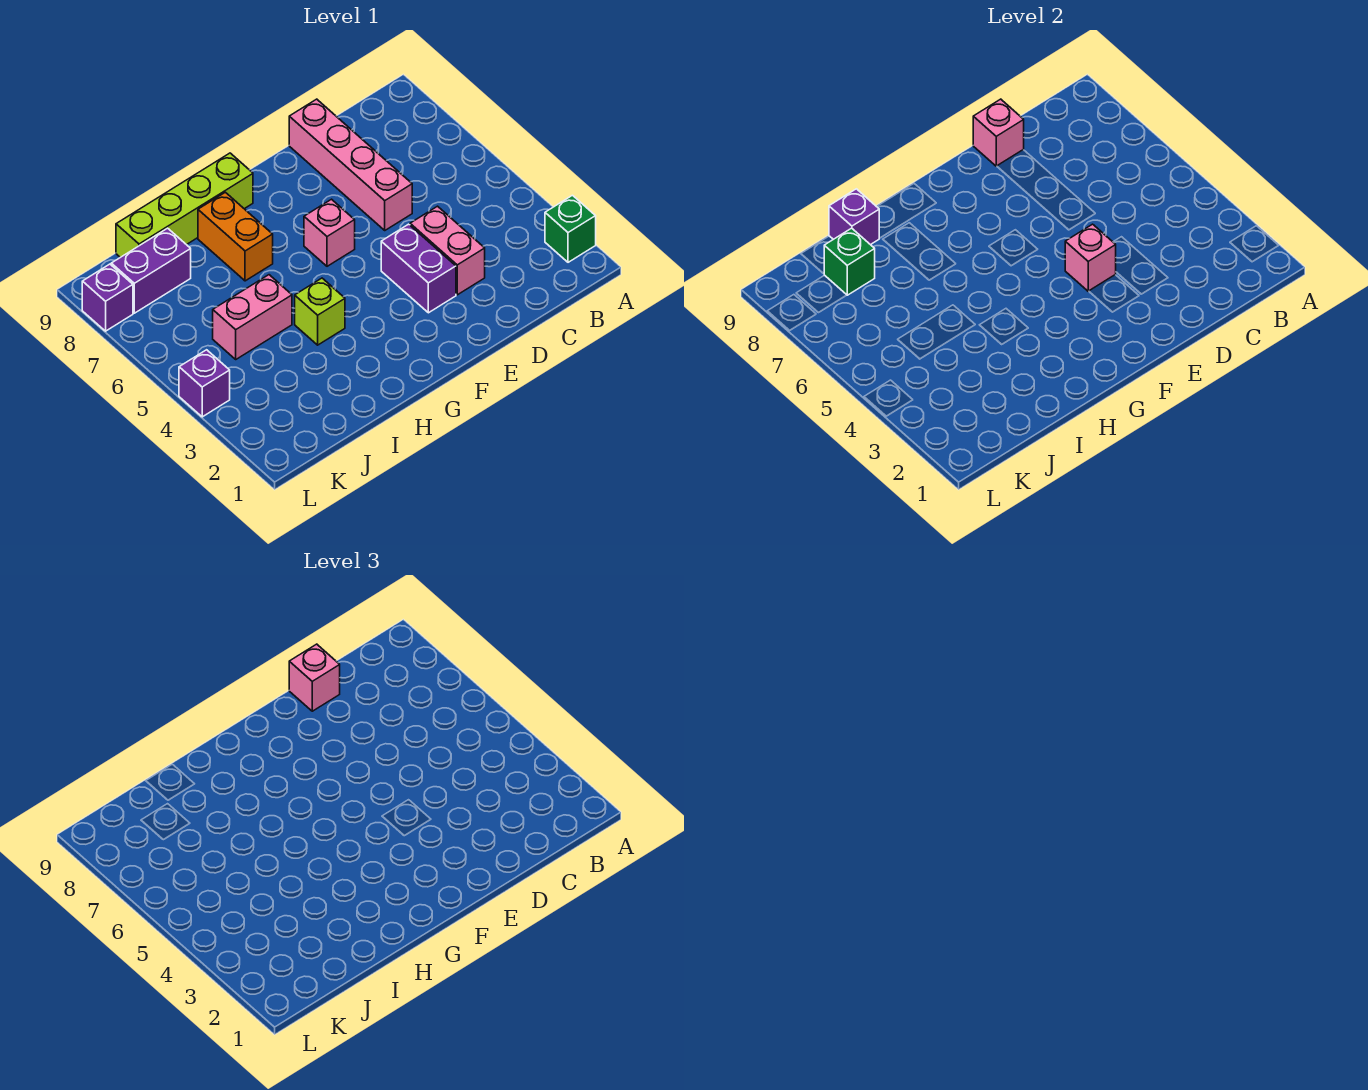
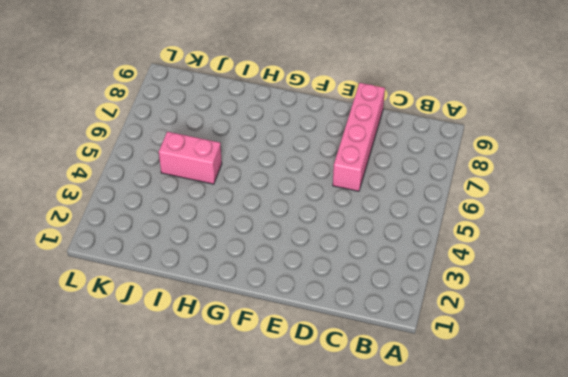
none -> green brick A2 level 1
none -> pink brick D3:D4 level 1
none -> purple brick E3:E4 level 1

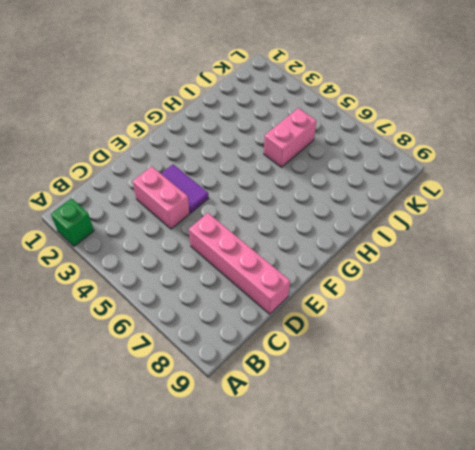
purple tile E3:E4 level 1 -> purple brick E3:E4 level 1
none -> pink brick F6 level 1
none -> lime brick G9:J9 level 1
none -> lime brick H4 level 1

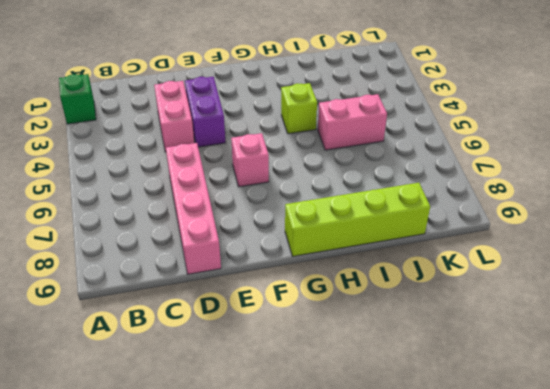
none -> orange brick H7:H8 level 1
none -> purple brick J8:K8 level 1
none -> purple brick L4 level 1

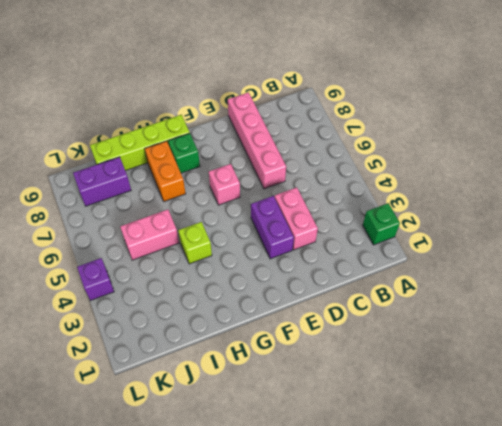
green brick G8 level 1 -> green brick J8 level 2
none -> purple brick L8 level 1
none -> pink brick D9 level 2
none -> pink brick E4 level 2

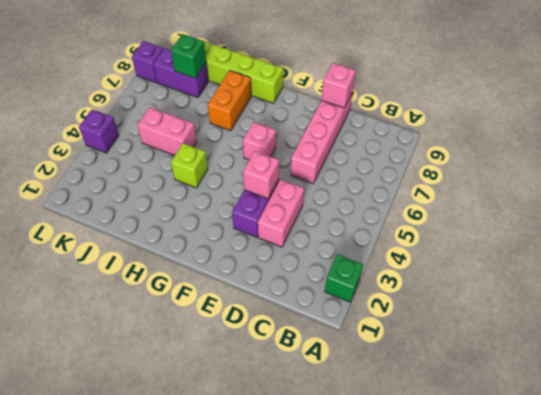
none -> purple brick I9 level 2
none -> pink brick D9 level 3

